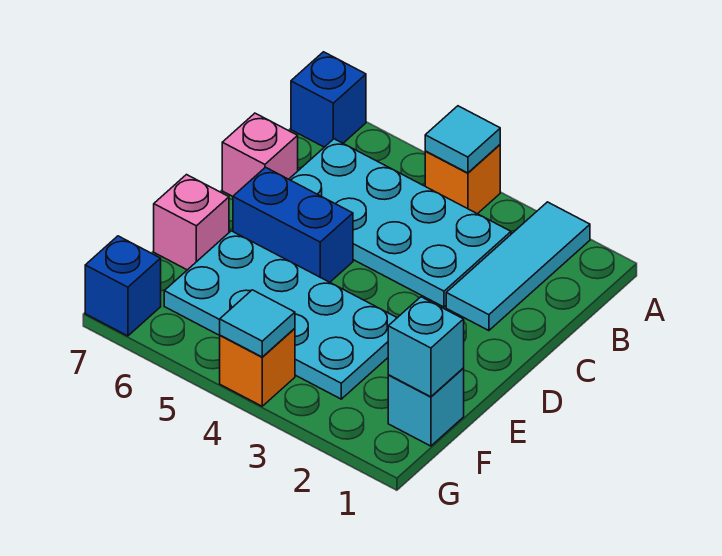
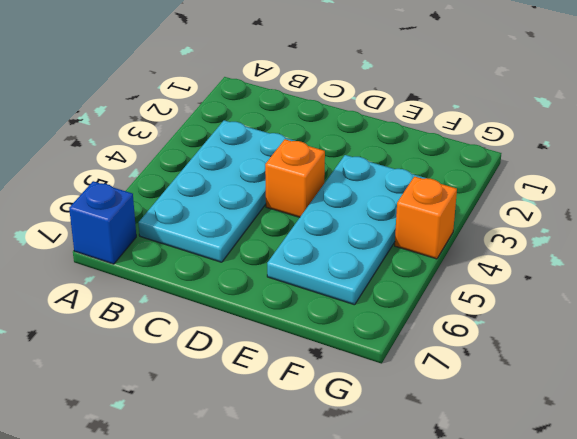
orange brick D4 level 1 -> orange brick A4 level 1
none -> cyan tile A2:C2 level 1
none -> pink brick C7 level 1
none -> blue brick D5:D6 level 1

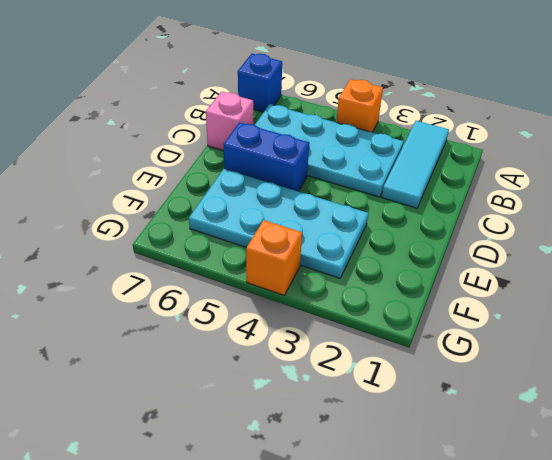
none -> pink brick E7 level 1
none -> cyan brick F1 level 1
none -> blue brick G7 level 1

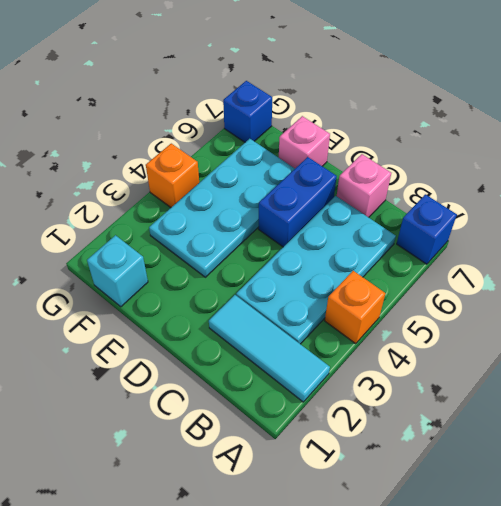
none -> cyan tile A4 level 2
none -> cyan brick F1 level 2
none -> cyan tile G4 level 2

